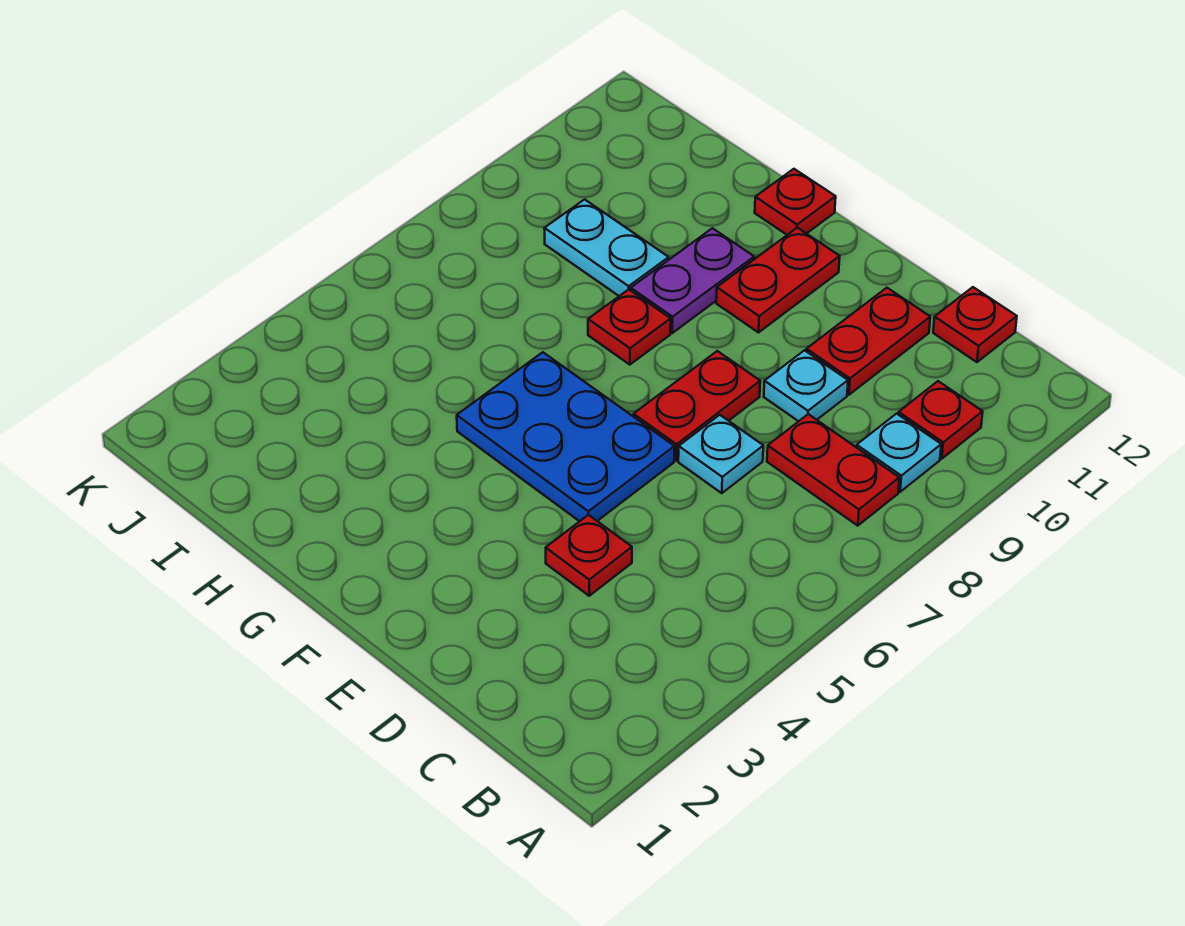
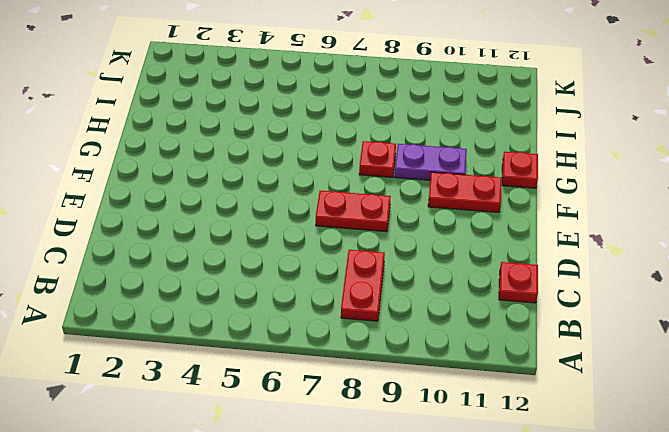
none -> cyan plate B9 level 1
none -> red plate B10 level 1
none -> red plate D4 level 1

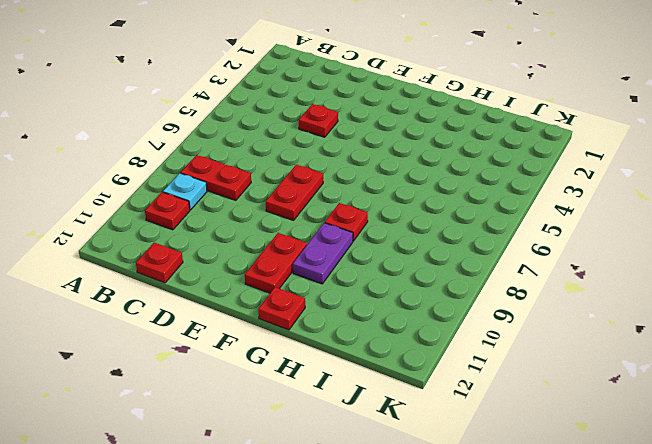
none -> cyan plate D7 level 1
none -> cyan plate D9 level 1
none -> red plate D10:D11 level 1

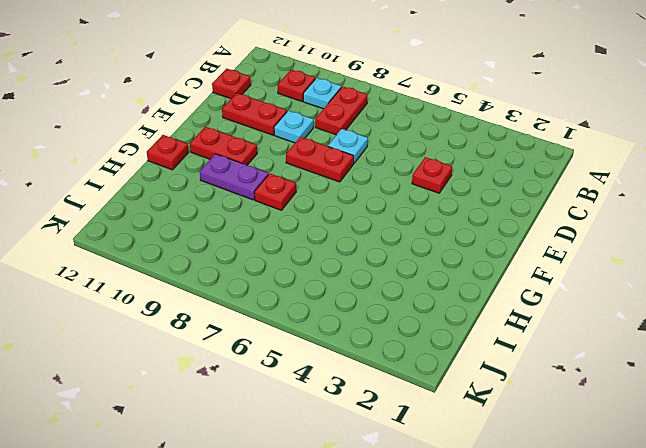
none -> blue plate E5:G6 level 1
none -> cyan plate H9:I9 level 1

